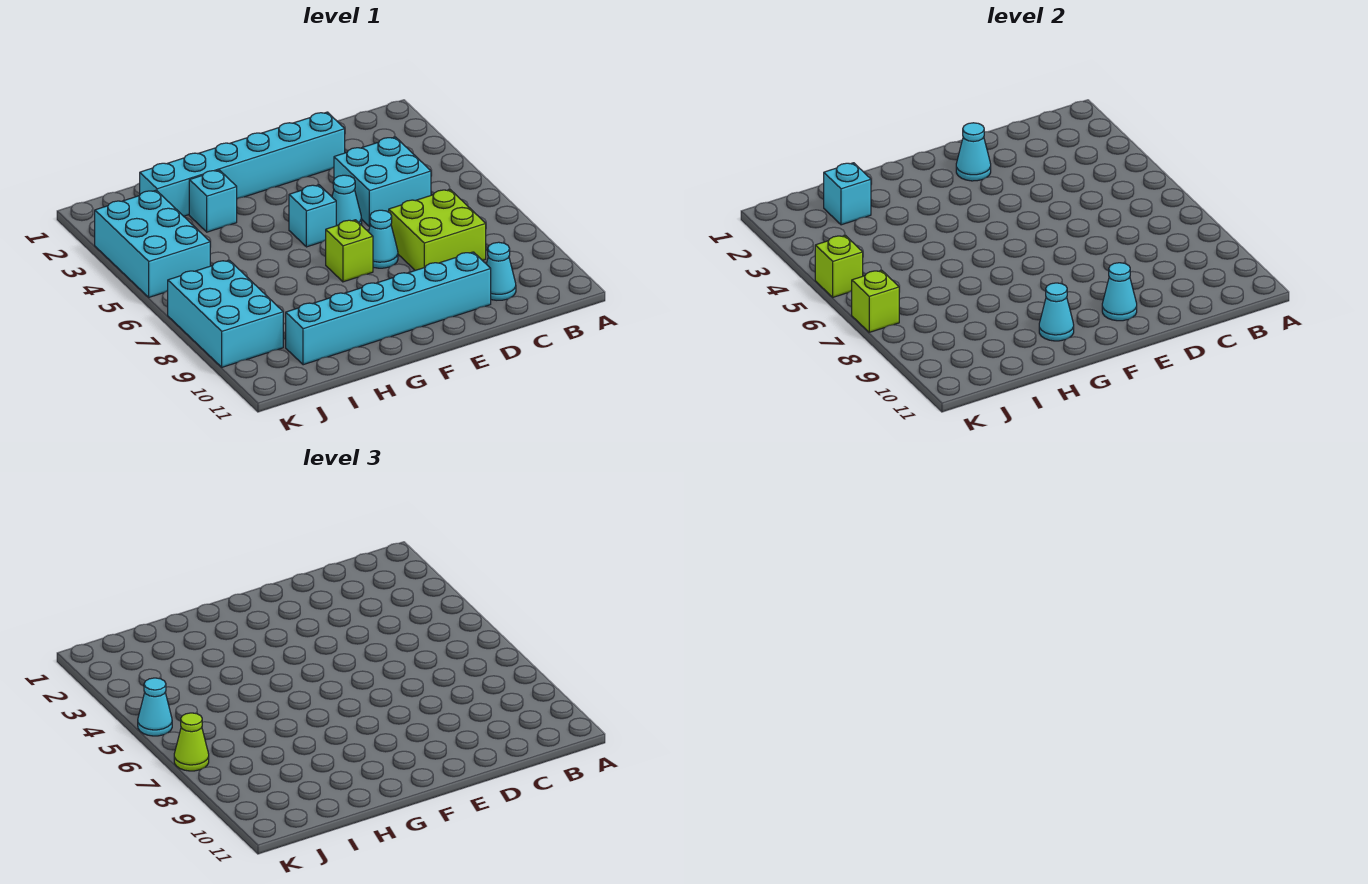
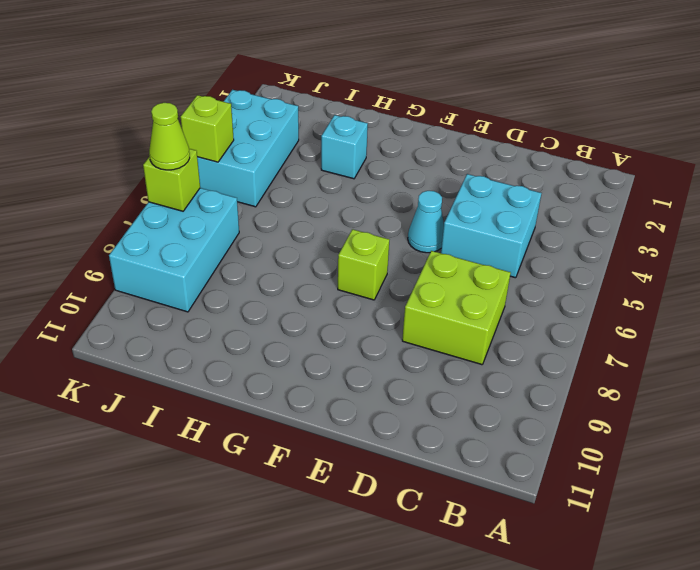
none -> cyan cone C10 level 1
none -> cyan brick D2:I2 level 1
none -> cyan brick D10:I10 level 1

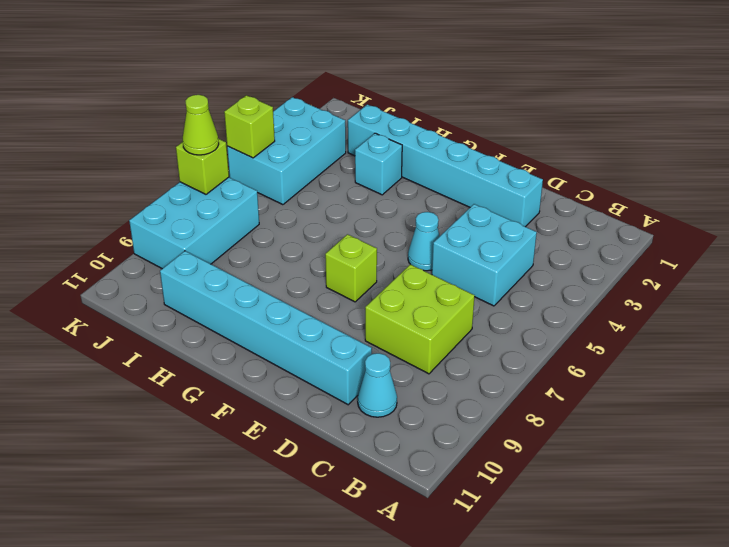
none -> cyan cone E7 level 1
none -> cyan brick F5 level 1
none -> cyan cone E2 level 2

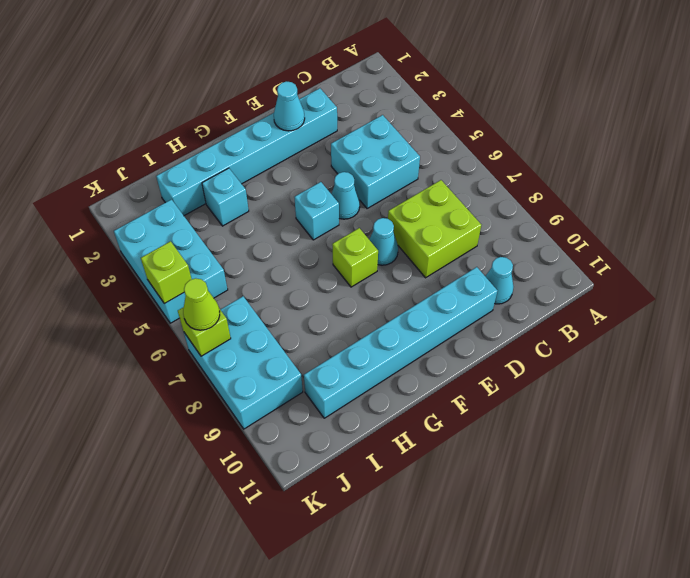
none -> cyan cone E10 level 2
none -> cyan cone G10 level 2
none -> cyan brick I2 level 2

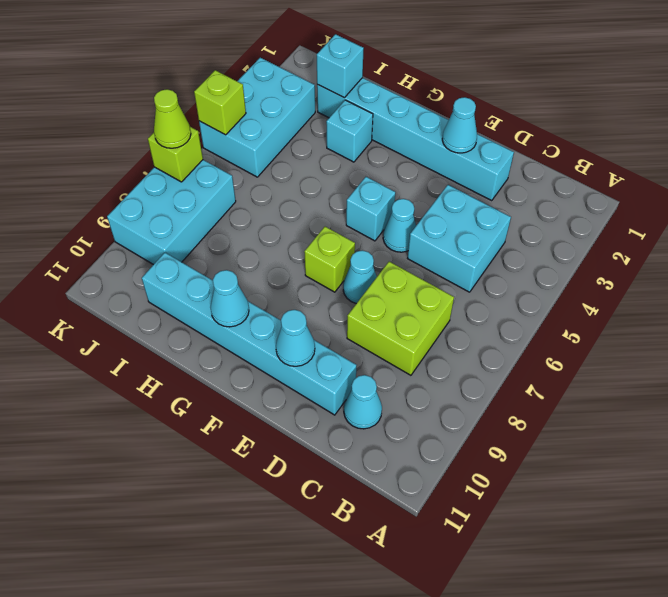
none -> cyan cone K5 level 3

